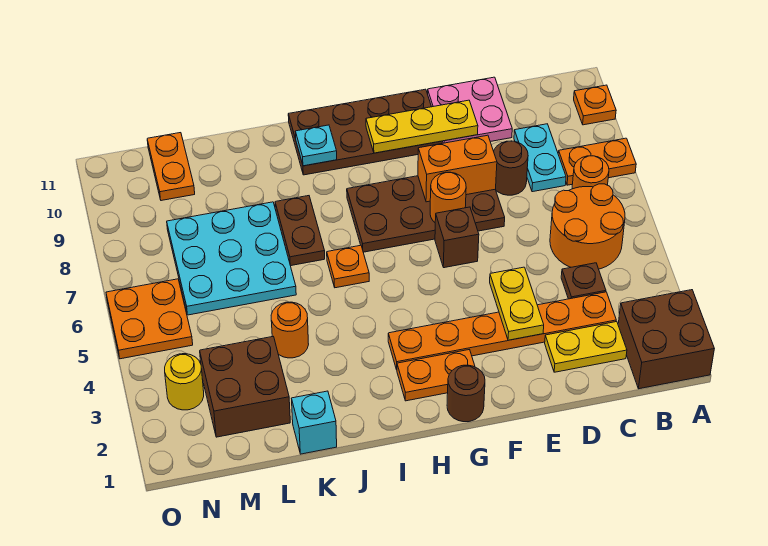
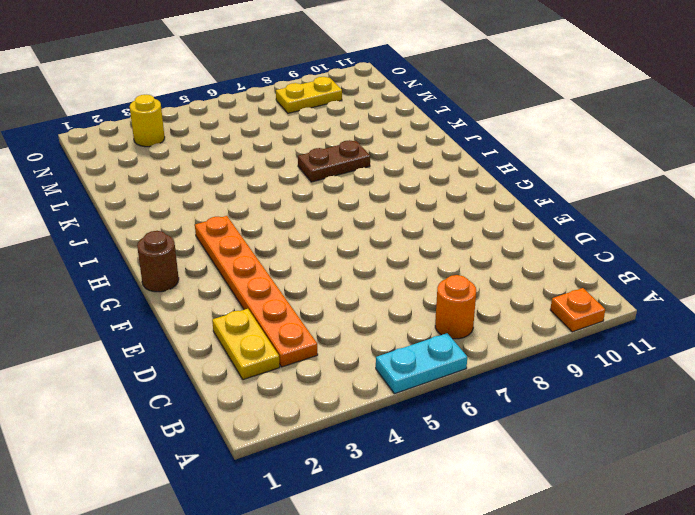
cyan plate A5:A6 level 1 -> cyan plate C8:C9 level 1
yellow plate N8:N9 level 1 -> yellow plate E3:E4 level 2
none -> brown brick A1:B2 level 1
none -> orange plate A8:B8 level 1
none -> orange round brick B5:C6 level 1
none -> brown plate C4 level 1

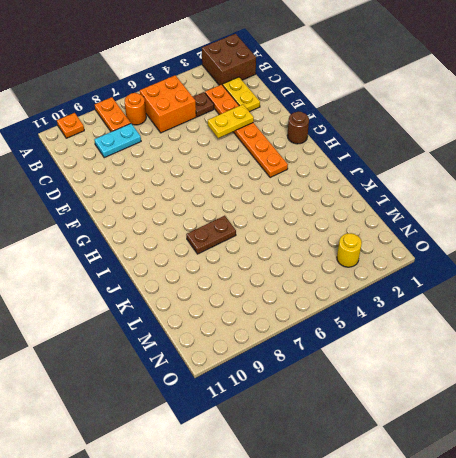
orange brick B5:C6 level 1 -> orange round brick B5:C6 level 1
none -> brown round brick D8 level 1
none -> pink plate D10:E11 level 1
none -> brown plate E7:H8 level 1
none -> brown brick F6 level 1

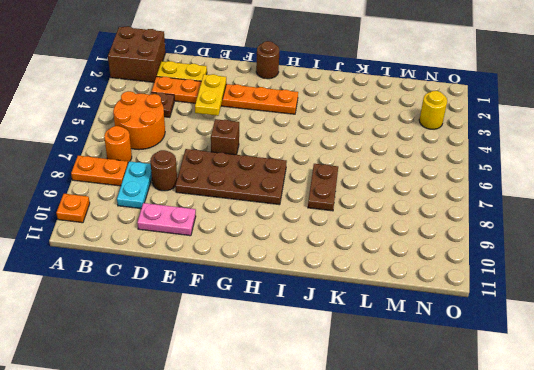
pink plate D10:E10 level 1 -> pink plate D10:E11 level 1
none -> brown plate F10:I11 level 1
none -> orange plate G2:H2 level 1
none -> orange plate I6 level 1
none -> cyan brick K1 level 1

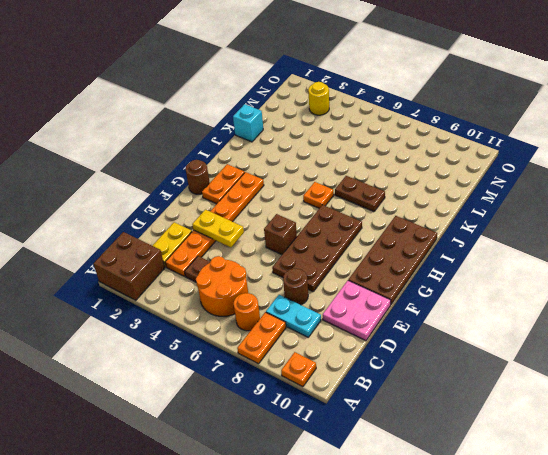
none -> orange round brick K4 level 1
none -> cyan plate K6:M8 level 1
none -> brown brick L2:M3 level 1
none -> orange plate M10:M11 level 1

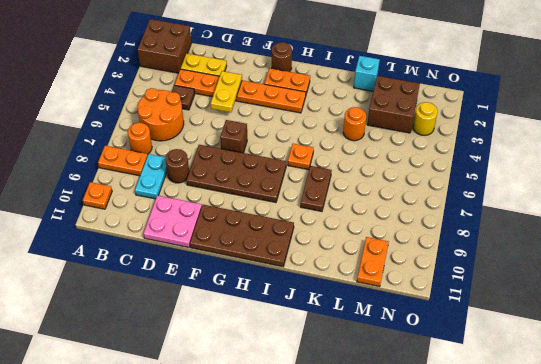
none -> cyan plate K6:M8 level 1
none -> orange plate N5:O6 level 1
none -> orange brick E8:F8 level 2
none -> yellow plate E10:G10 level 2

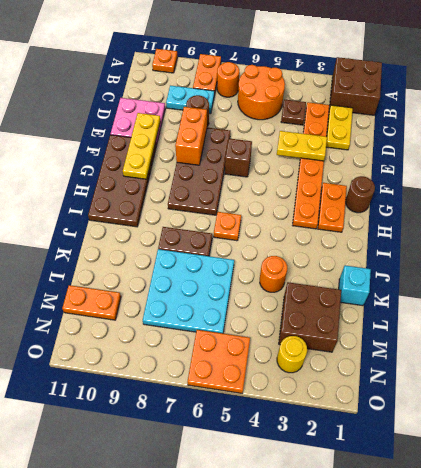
none -> orange round brick F7 level 2
none -> cyan plate I10 level 2

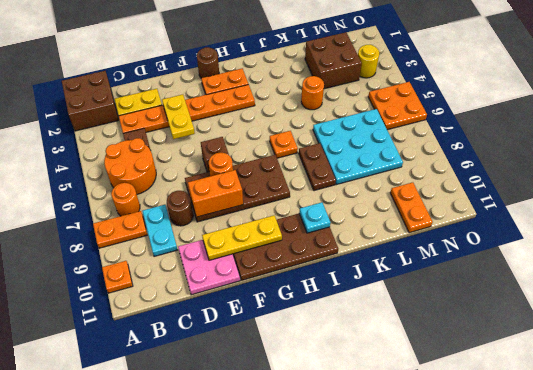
none -> cyan brick K1 level 1

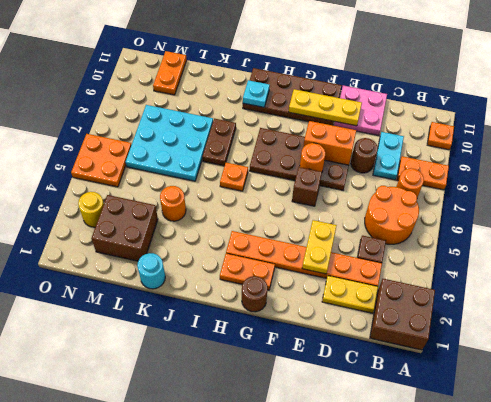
cyan round brick K1 level 1 -> cyan brick K1 level 1

